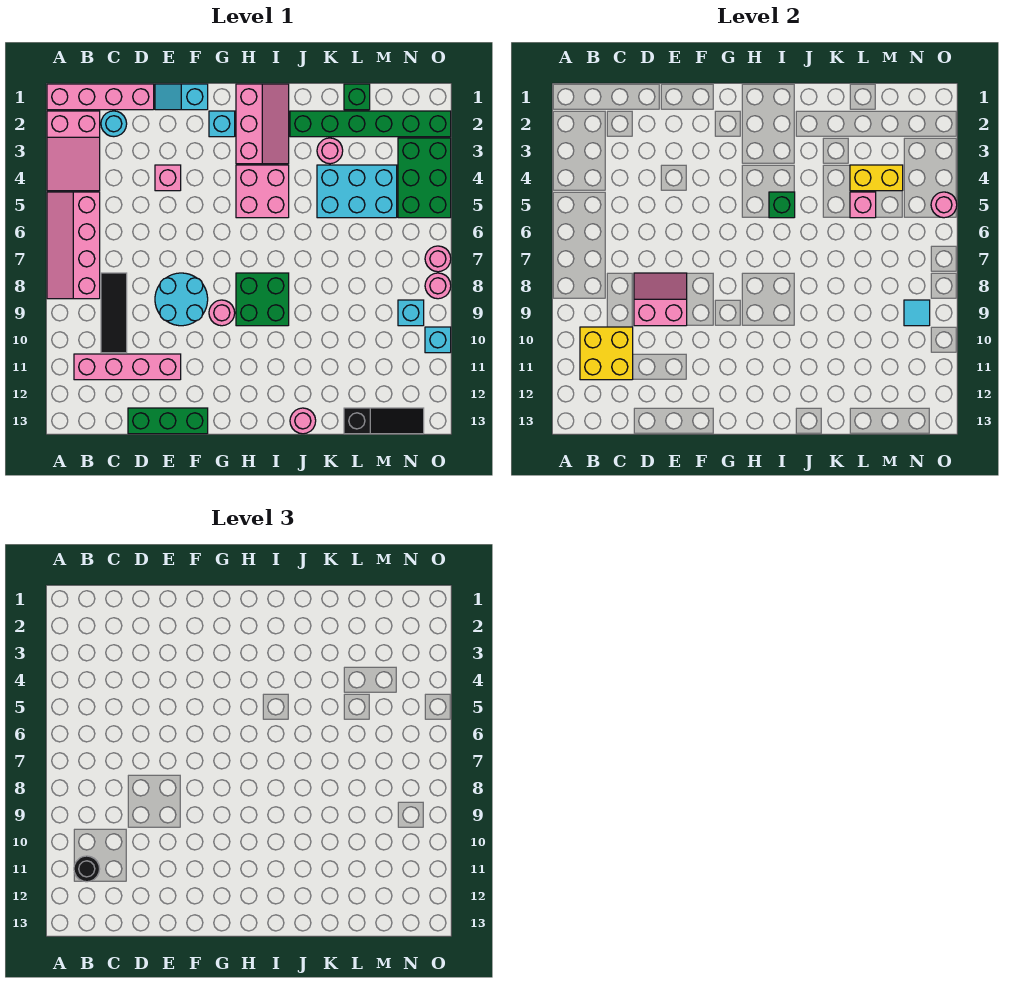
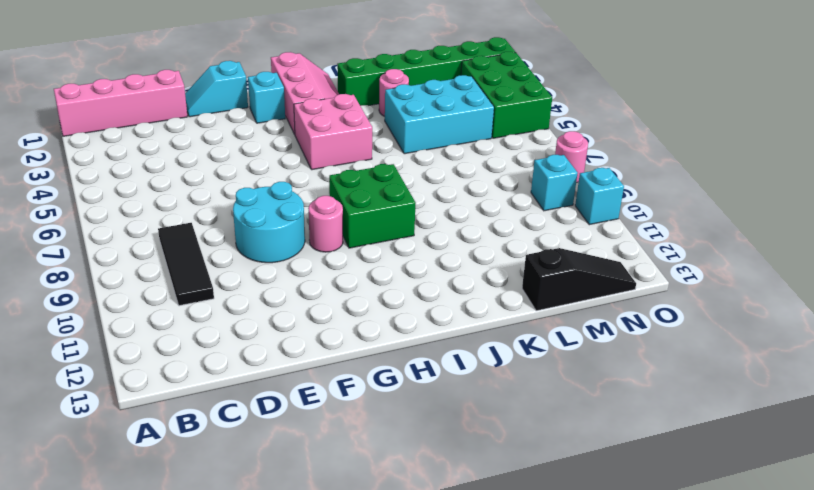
none -> pink slope A2:B4 level 1 top 2
none -> pink slope A5:B8 level 1 top B
none -> pink brick B11:E11 level 1
none -> cyan round brick C2 level 1

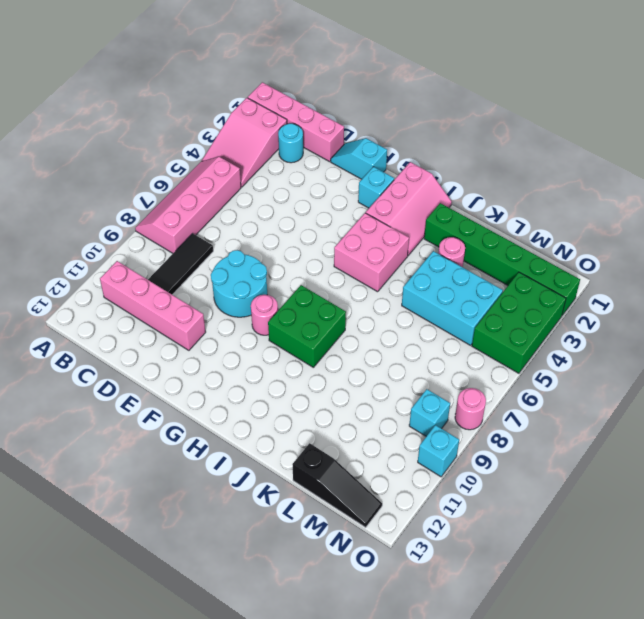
none -> green brick D13:F13 level 1
none -> pink brick E4 level 1
none -> pink round brick J13 level 1
none -> green brick L1 level 1

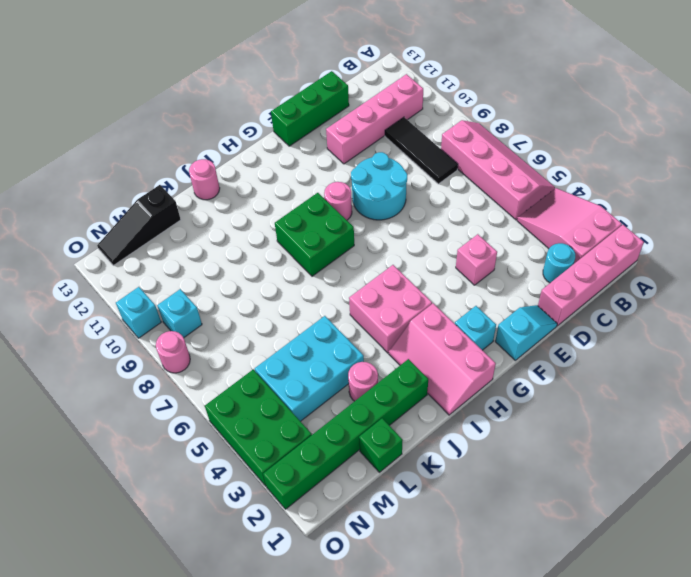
none -> pink round brick O7 level 1
none -> yellow brick B10:C11 level 2
none -> pink slope D8:E9 level 2 top 9
none -> green brick I5 level 2

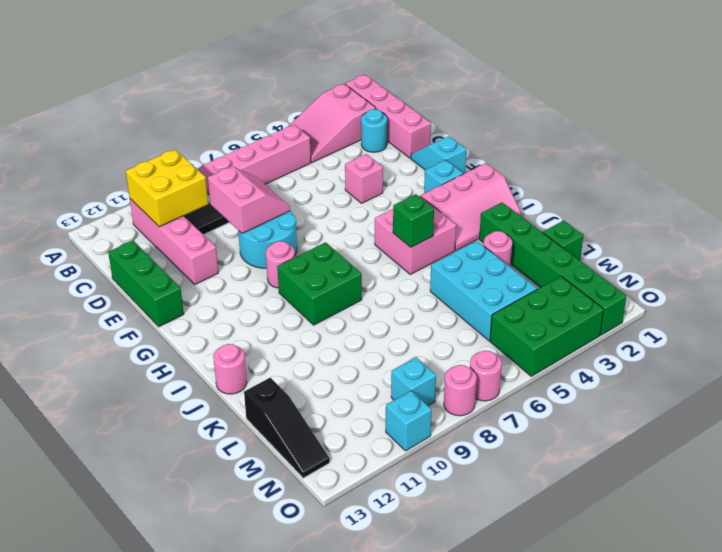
none -> yellow brick L4:M4 level 2
none -> pink brick L5 level 2
none -> cyan tile N9 level 2
none -> pink round brick O5 level 2

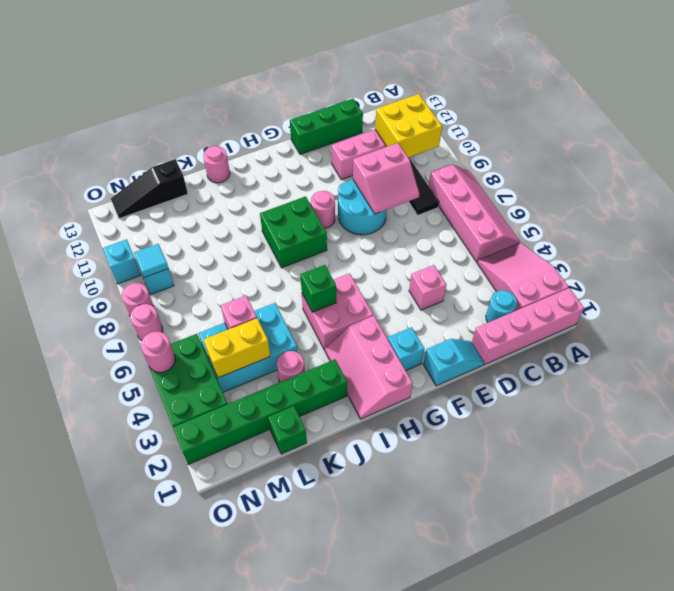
none -> black round brick B11 level 3

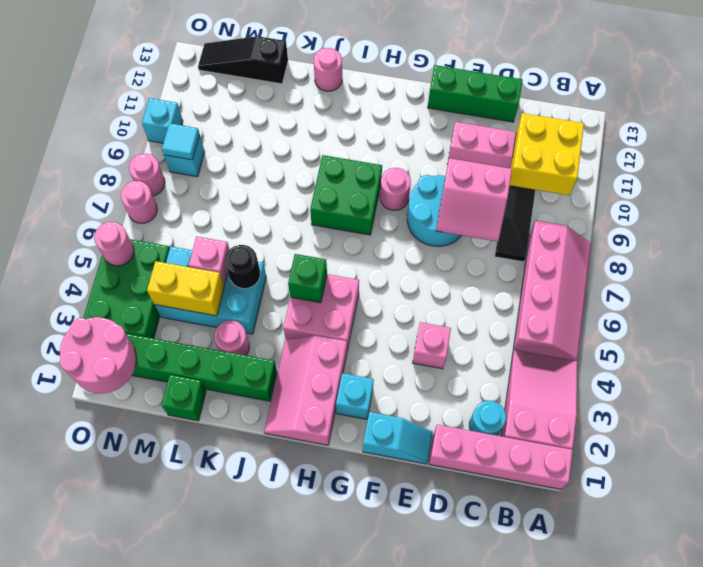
black round brick K5 level 2 -> black round brick B11 level 3
pink round brick N1:O2 level 2 -> none

